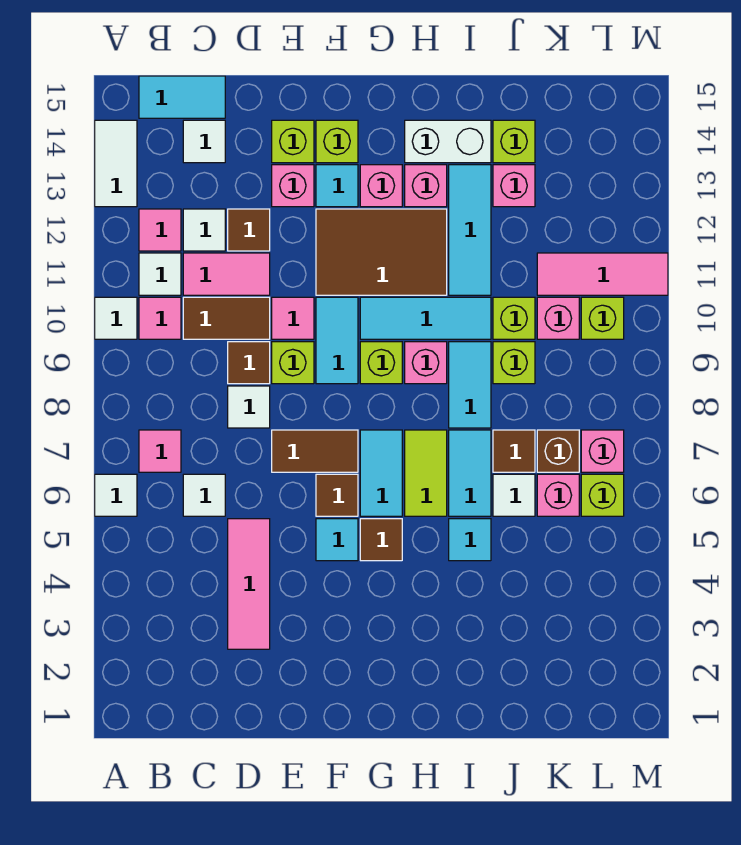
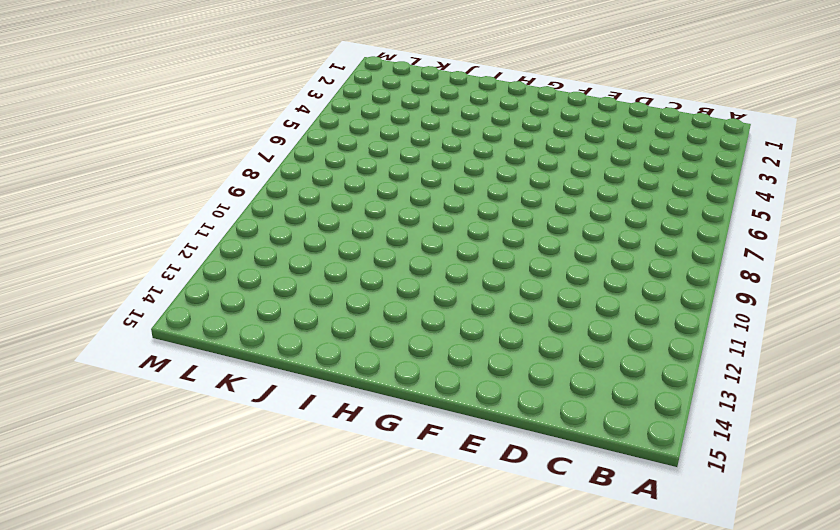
none -> white tile A6 level 1
none -> white tile A10 level 1
none -> white tile A13:A14 level 1
none -> pink tile B7 level 1

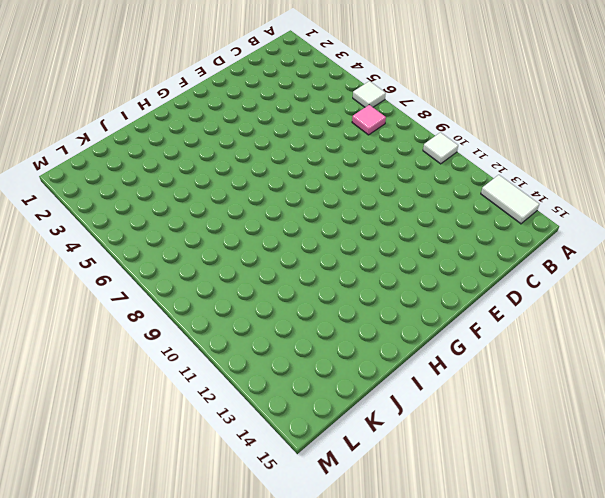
none -> pink tile B10 level 1
none -> white tile B11 level 1
none -> pink tile B12 level 1
none -> cyan tile B15:C15 level 1

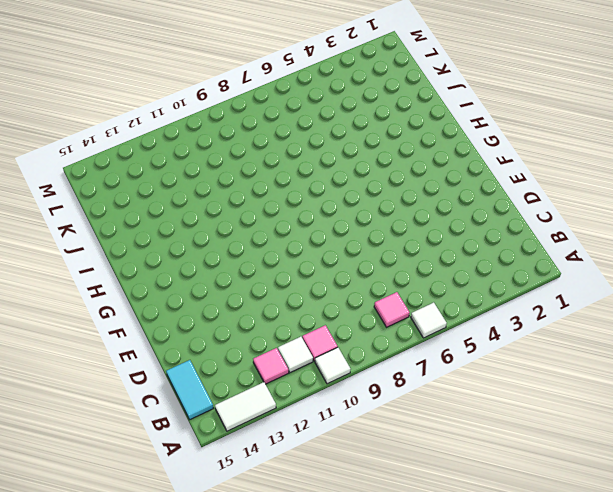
none -> white tile C6 level 1
none -> brown tile C10:D10 level 1
none -> pink tile C11:D11 level 1
none -> white tile C12 level 1

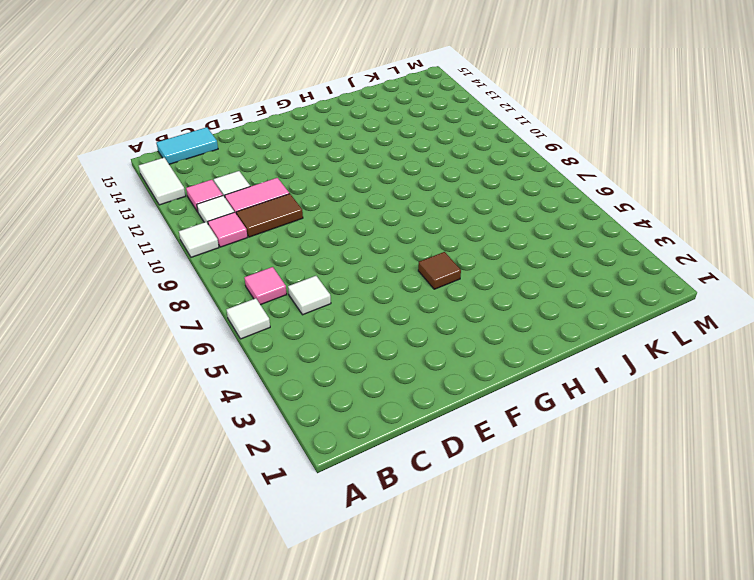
none -> white tile C14 level 1
none -> pink tile D3:D5 level 1
none -> white tile D8 level 1
none -> brown tile D9 level 1

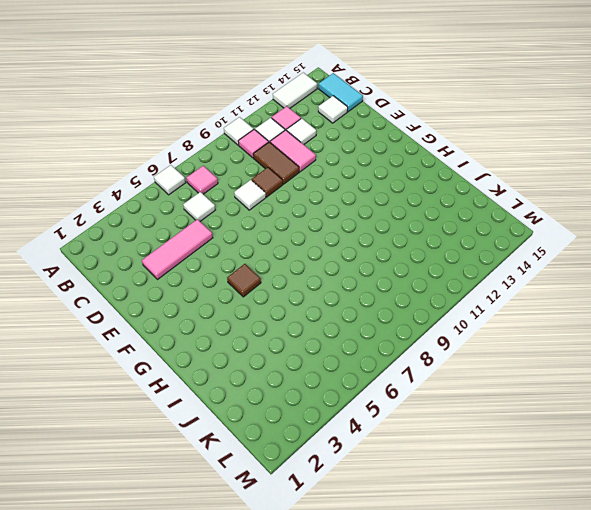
none -> brown tile D12 level 1
none -> brown tile E7:F7 level 1
none -> lime brick E9 level 1
none -> pink tile E10 level 1

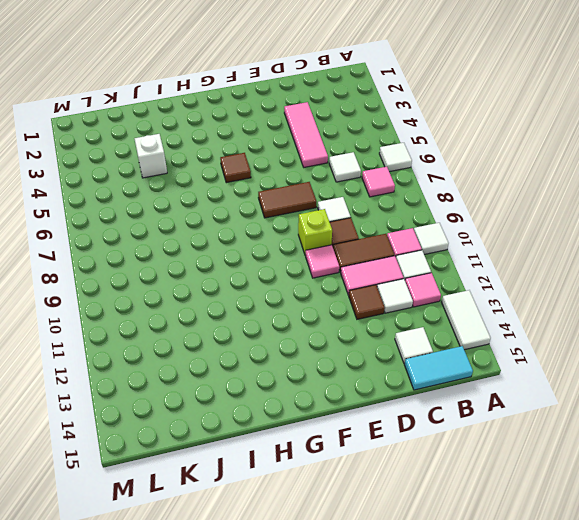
white brick J4 level 1 -> none
none -> pink brick E13 level 1
none -> lime brick E14 level 1
none -> cyan tile F5 level 1
none -> brown tile F6 level 1

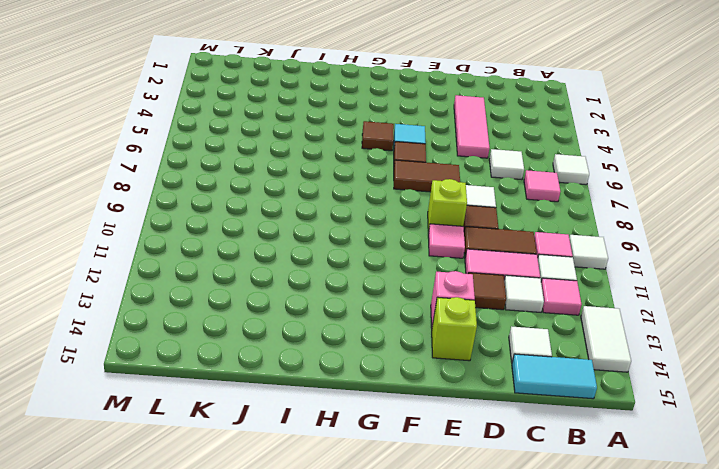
none -> cyan tile F9:F10 level 1
none -> brown tile F11:H12 level 1
none -> cyan tile F13 level 1
none -> lime brick F14 level 1

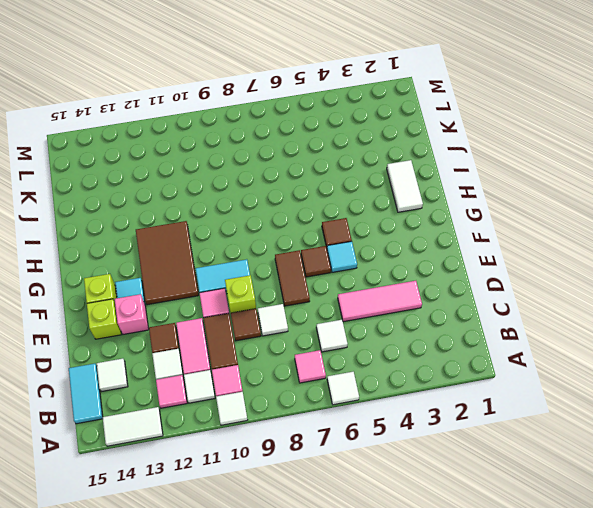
white tile H2:I2 level 1 -> none
none -> cyan tile G6:G7 level 1
none -> lime brick G9 level 1
none -> cyan tile G10:I10 level 1
none -> pink brick G13 level 1

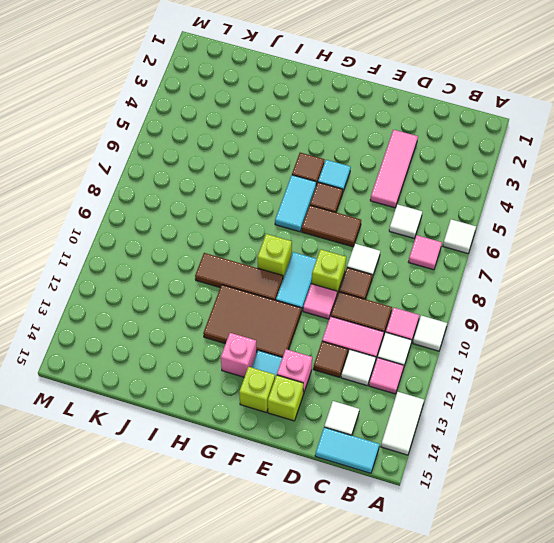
brown tile G10:I10 level 1 -> cyan tile G10:I10 level 1
none -> lime tile H6:H7 level 1
none -> pink brick H9 level 1
none -> pink brick H13 level 1
none -> white brick H14:I14 level 1

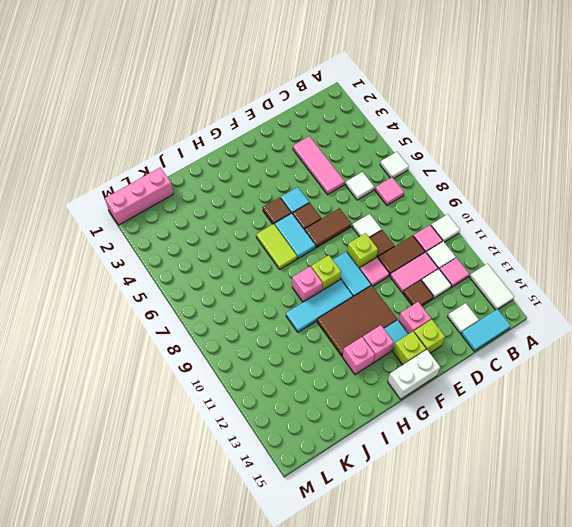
white brick F15:G15 level 1 -> white brick H14:I14 level 1
pink brick K1:M1 level 1 -> none
none -> cyan tile I5 level 1
none -> cyan tile I6:I7 level 1
none -> cyan tile I8:I9 level 1
none -> cyan tile I11:I13 level 1

